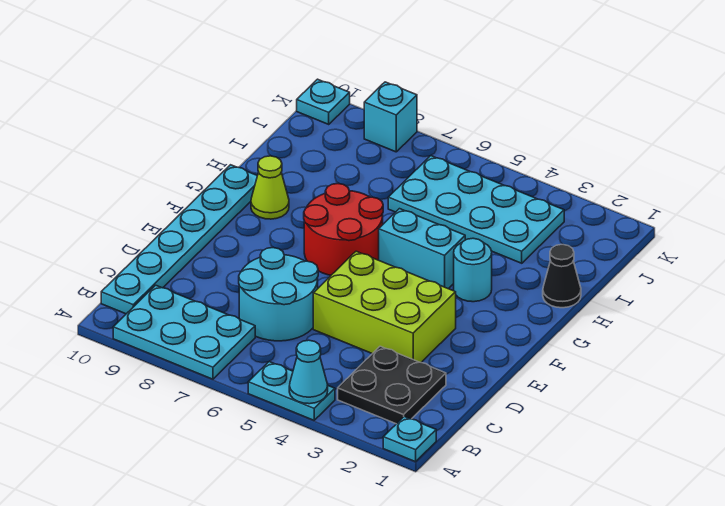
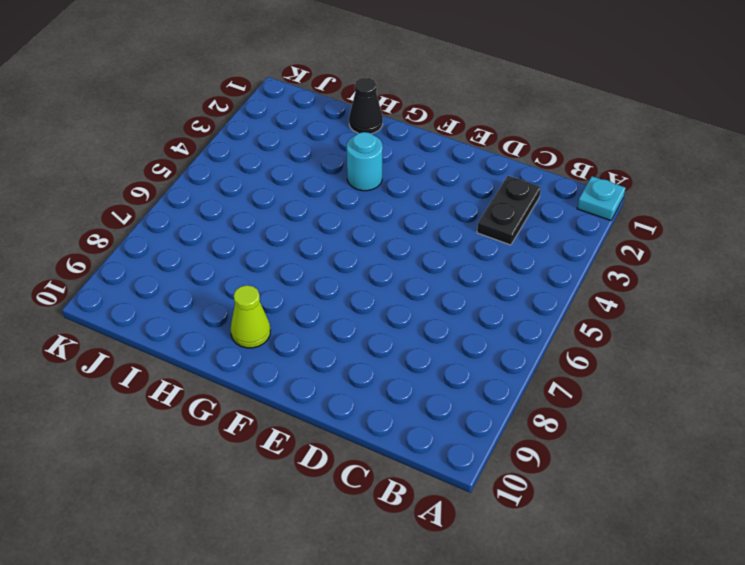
black plate C2:C3 level 1 -> black plate B2:C3 level 1
none -> cyan plate A4:A5 level 1
none -> cyan plate A7:B9 level 1
none -> cyan plate B10:G10 level 1

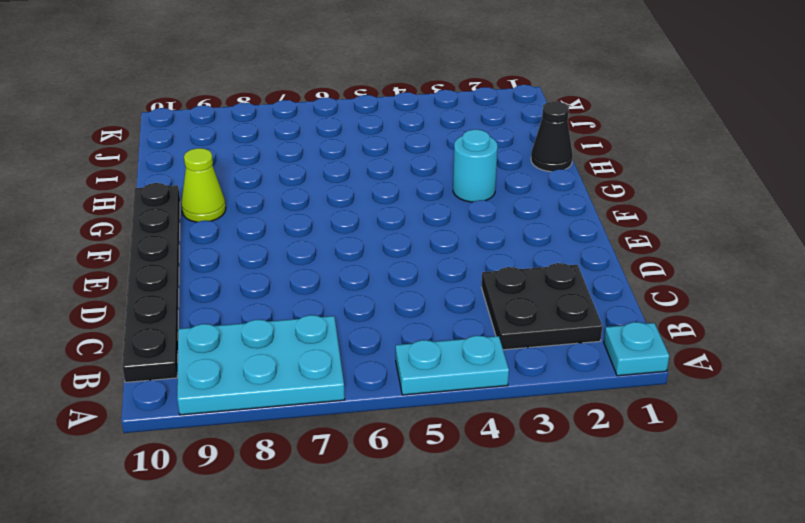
black plate B10:G10 level 1 -> cyan plate B10:G10 level 1
none -> cyan round brick C6:D7 level 1
none -> lime brick D3:E5 level 1
none -> red round brick F6:G7 level 1

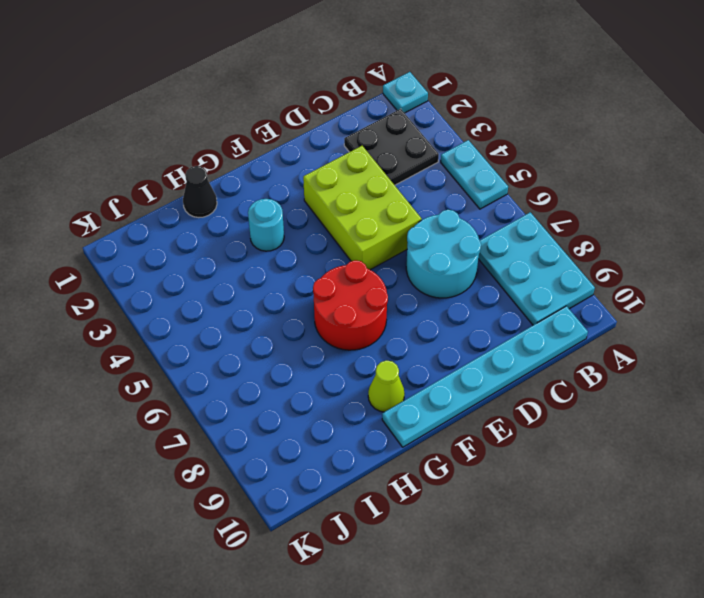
none -> cyan brick G4:G5 level 1
none -> cyan plate I3:J6 level 1
none -> cyan brick K8 level 1

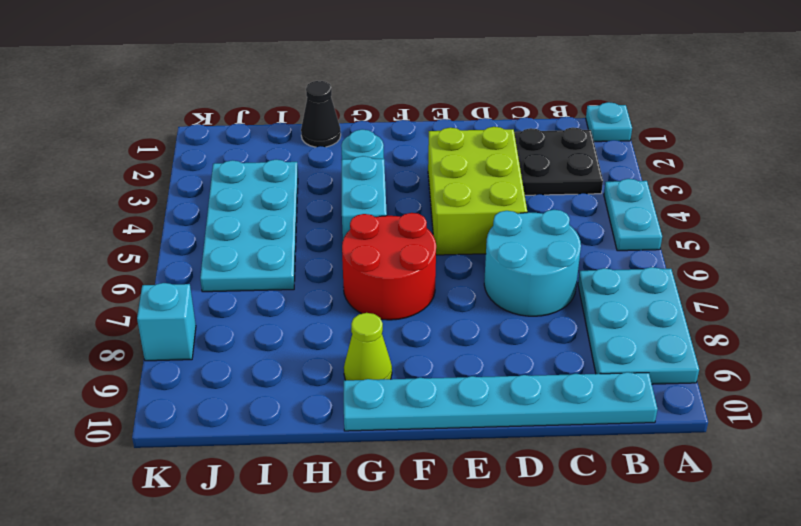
none -> cyan plate K10 level 1
none -> cyan cone A4 level 2

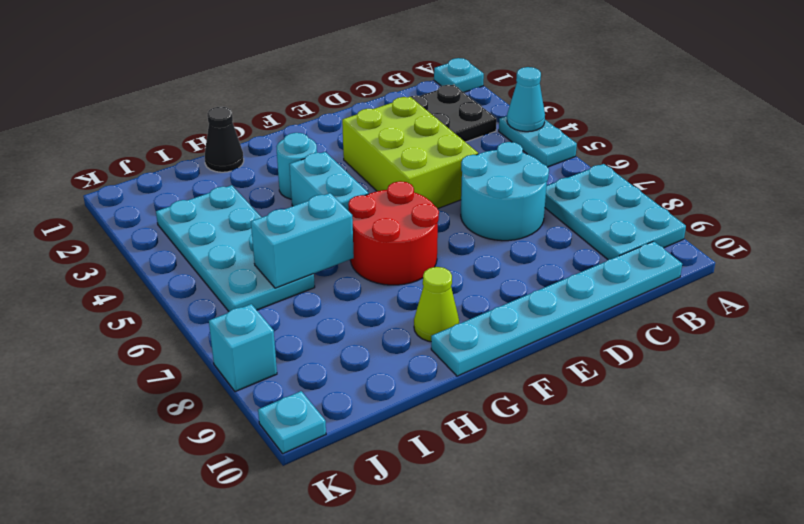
cyan brick H6:I6 level 2 -> none

